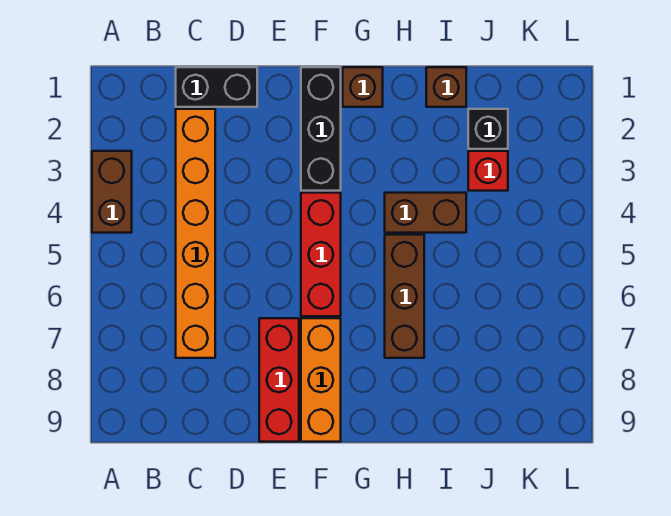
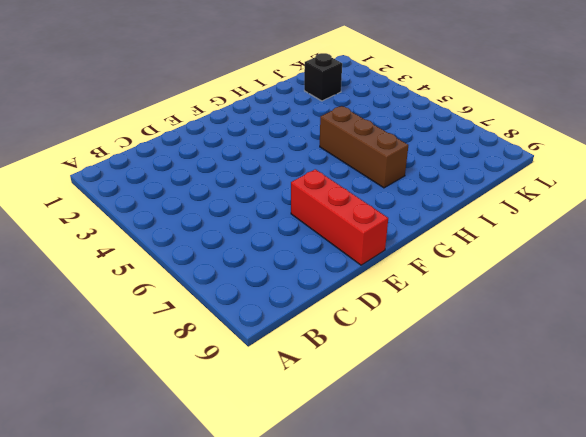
none -> brown brick A3:A4 level 1
none -> black brick C1:D1 level 1
none -> orange brick C2:C7 level 1

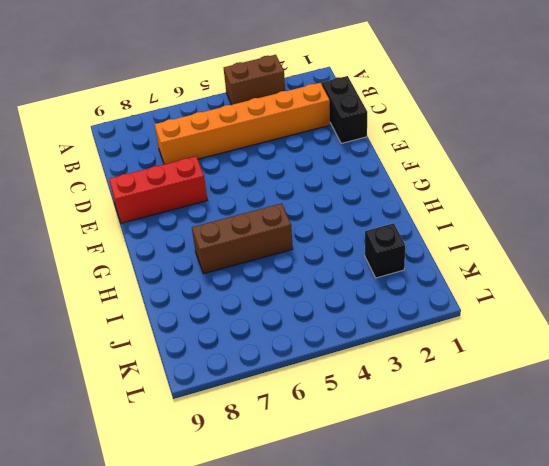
none -> black brick F1:F3 level 1
none -> red brick F4:F6 level 1
none -> orange brick F7:F9 level 1

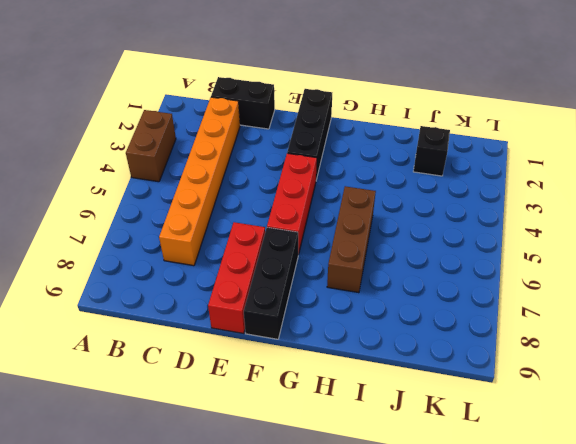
black brick F7:F9 level 1 -> orange brick F7:F9 level 1
none -> brown brick G1 level 1
none -> brown brick H4:I4 level 1
none -> brown brick I1 level 1

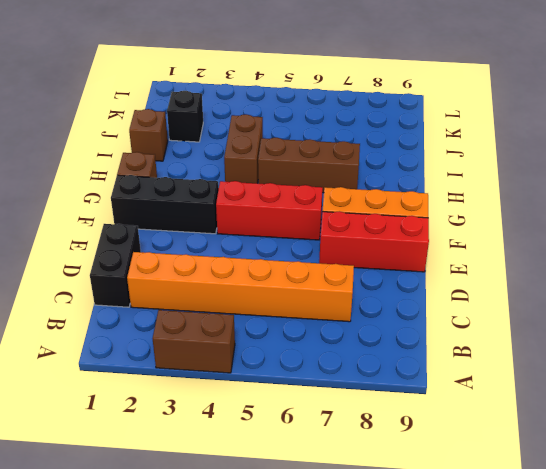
none -> red brick J3 level 1

